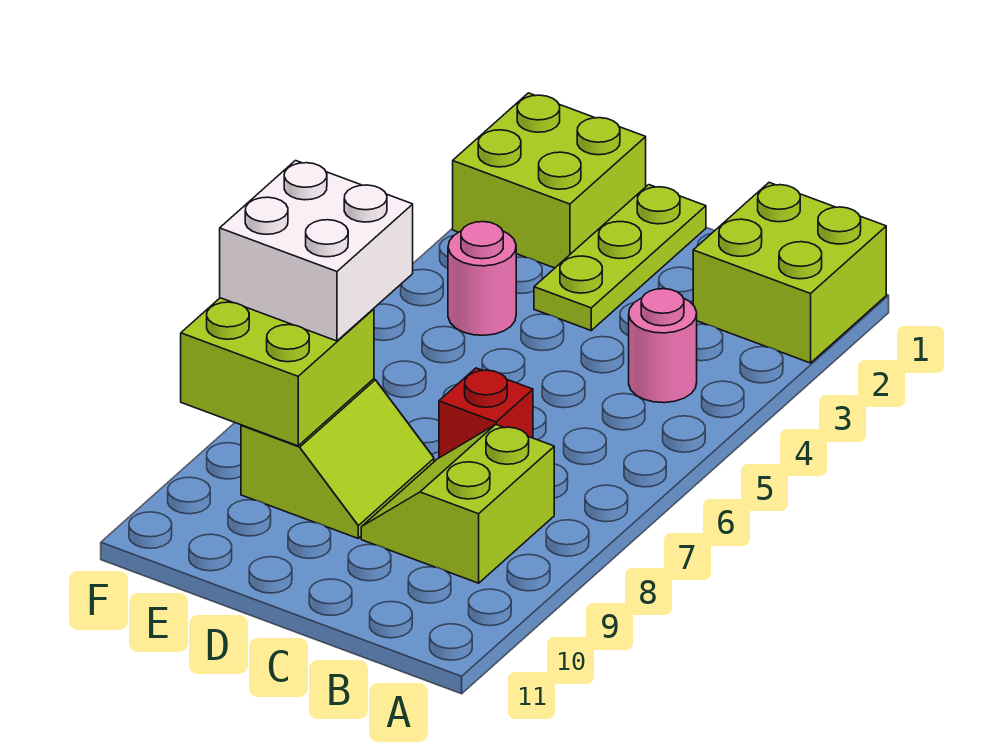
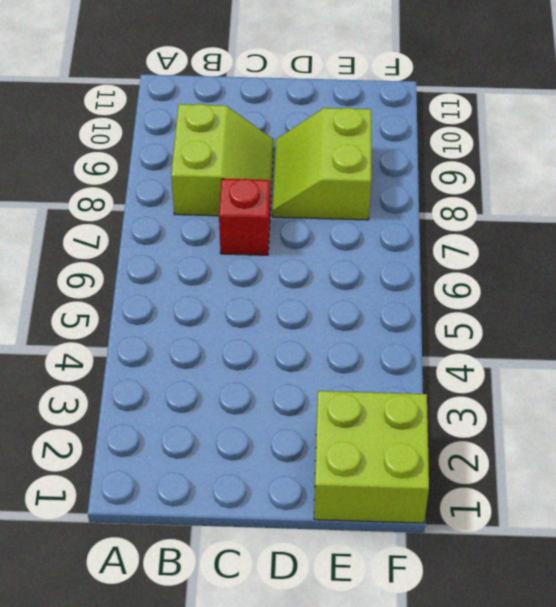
none -> lime brick A1:B2 level 1
none -> pink round brick B4 level 1

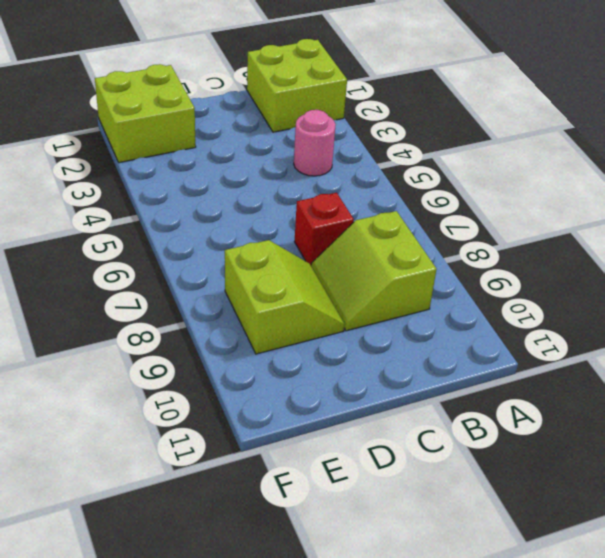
none -> lime plate D1:D3 level 1
none -> pink round brick E4 level 1

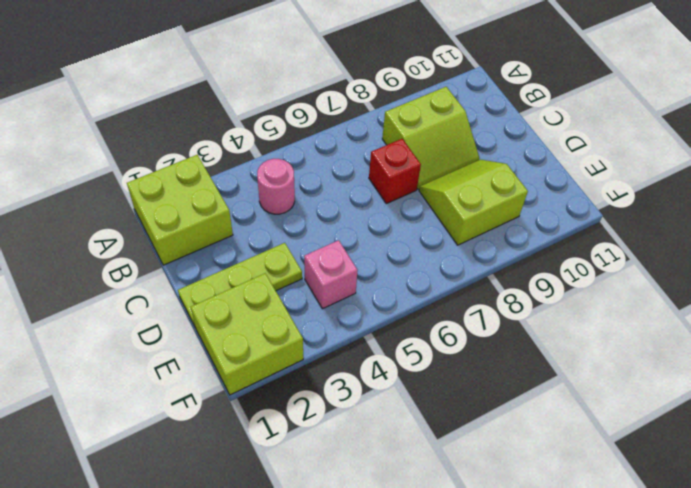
pink brick E4 level 1 -> pink round brick E4 level 1
none -> lime brick E8:F9 level 2
none -> white brick E7:F8 level 3

